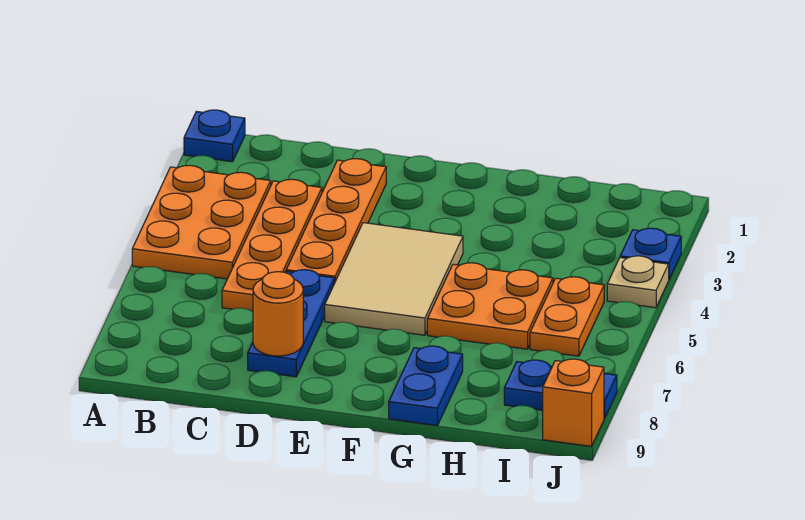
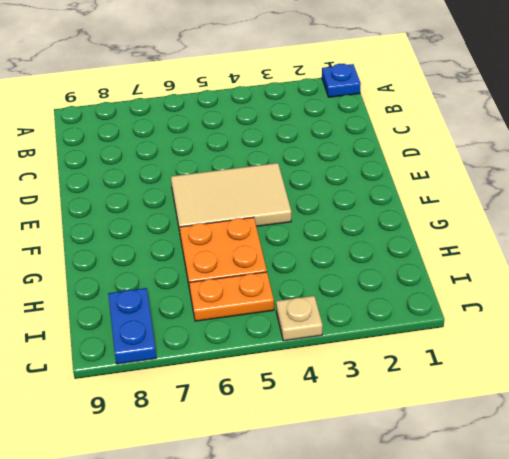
none -> orange plate A3:B5 level 1
none -> orange plate C3:C6 level 1
none -> orange plate D2:D5 level 1

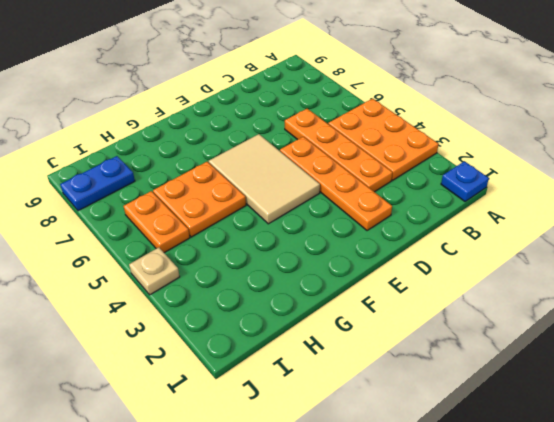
none -> blue plate D6:D8 level 1
none -> blue plate G8:G9 level 1
none -> blue plate J3 level 1

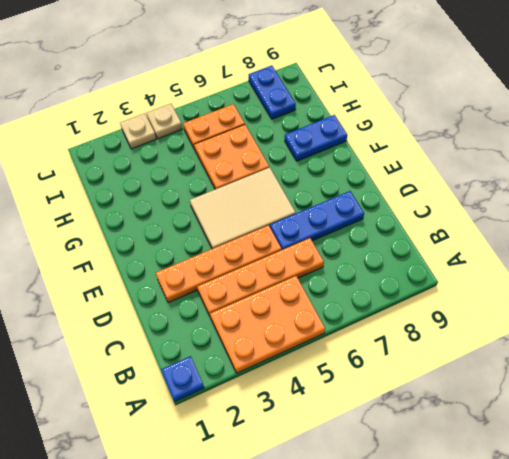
tan plate J3 level 1 -> blue plate J3 level 1
none -> orange brick J9 level 1
none -> orange round brick D8 level 2

